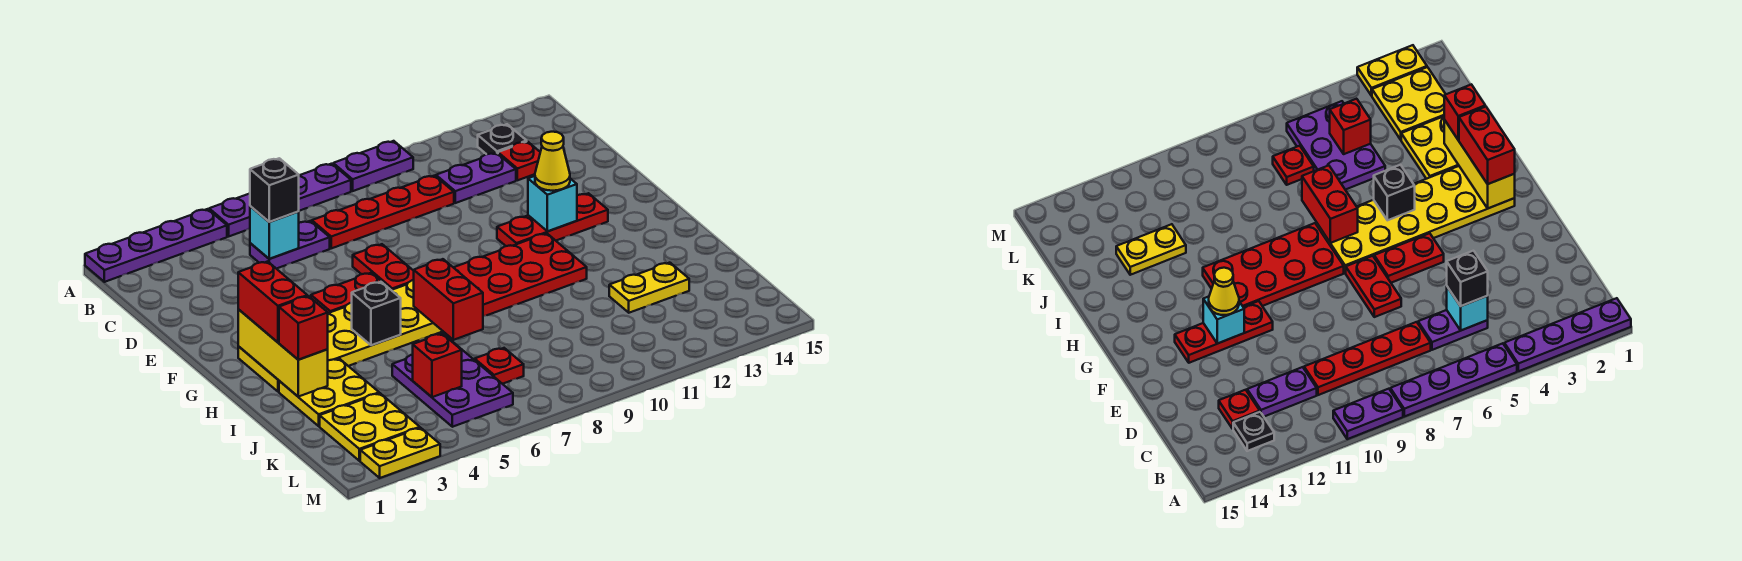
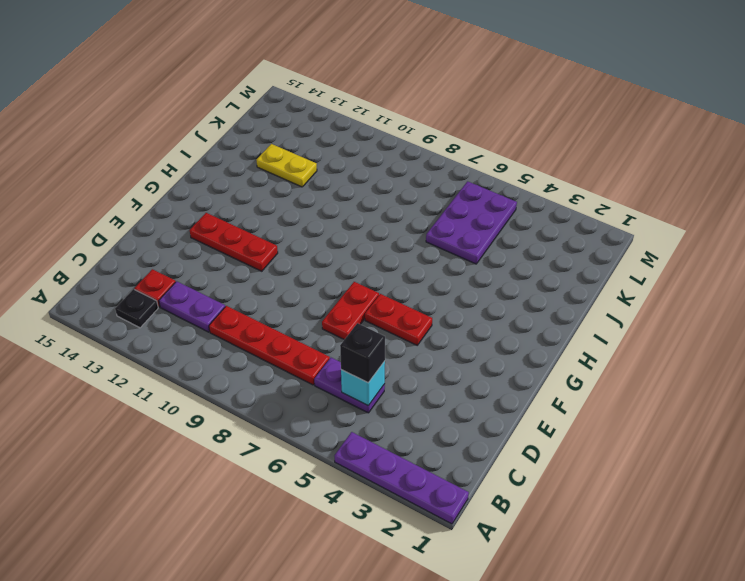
none -> purple plate A5:A8 level 1
none -> purple plate A9:A10 level 1
none -> yellow plate G2:H7 level 1

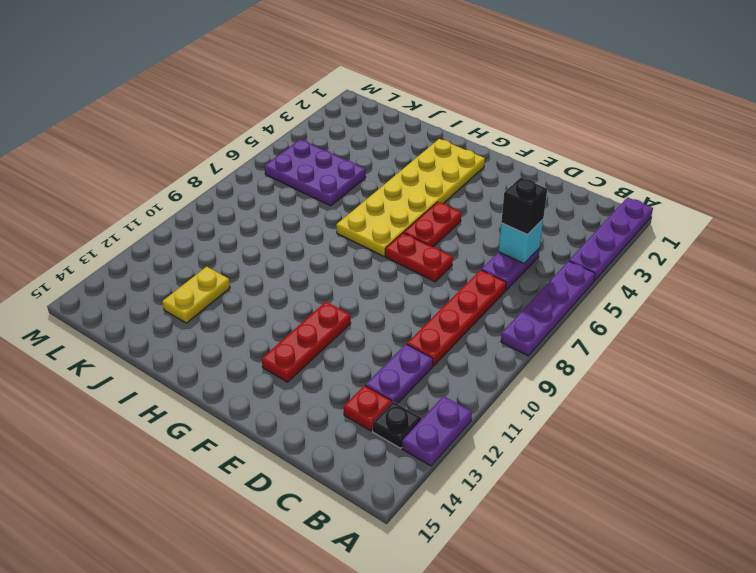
purple plate A12:A13 level 1 -> purple plate A9:A10 level 1
none -> red plate G8:H11 level 1
none -> yellow plate I2:J3 level 1
none -> yellow plate K2:L3 level 1

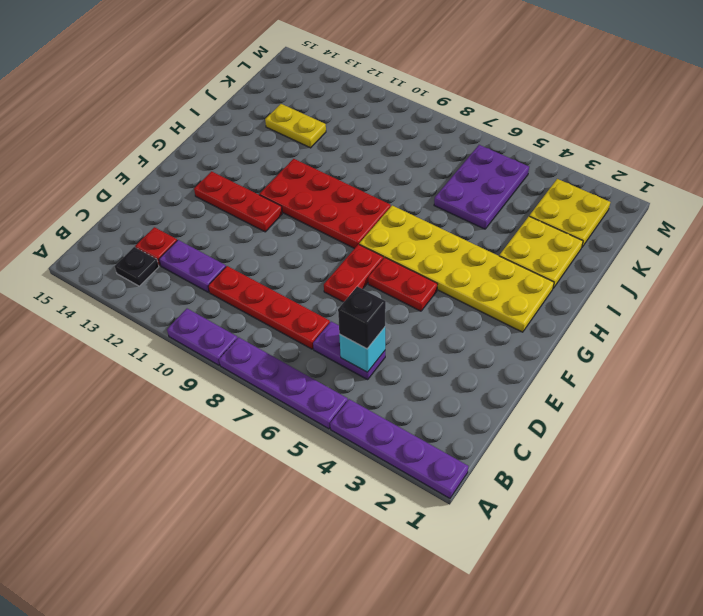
none -> red plate K7 level 1
none -> yellow plate M2:M3 level 1
none -> cyan brick F12 level 2

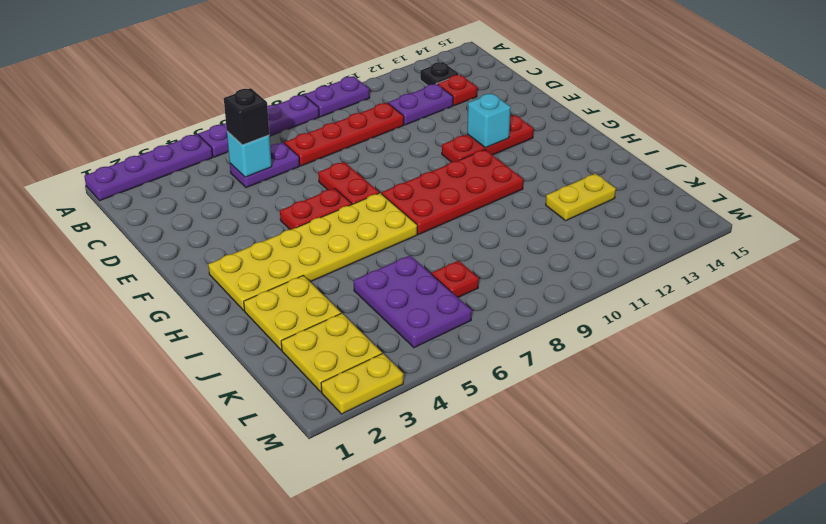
none -> yellow brick G2:I2 level 2
none -> black brick H5 level 2
none -> red brick H7:I7 level 2

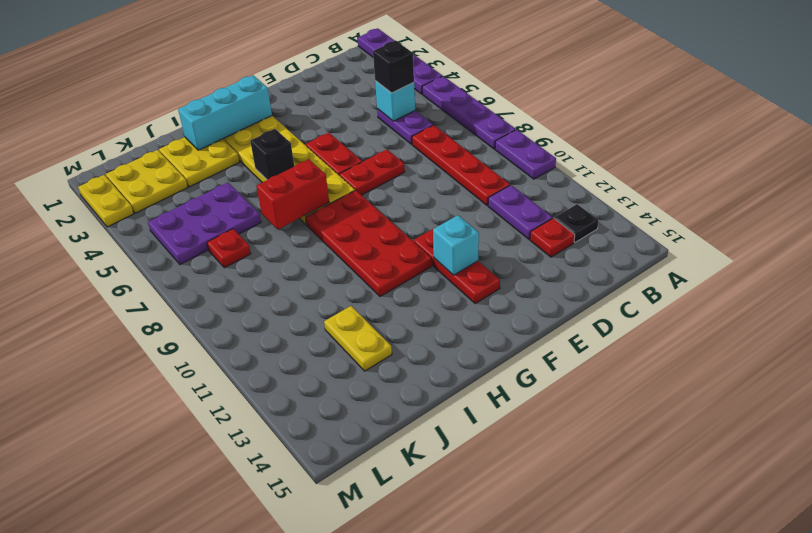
cyan brick G2:I2 level 2 -> yellow brick G2:I2 level 2
none -> red brick K5 level 2
none -> yellow cone F12 level 3
none -> red brick G2:H2 level 3

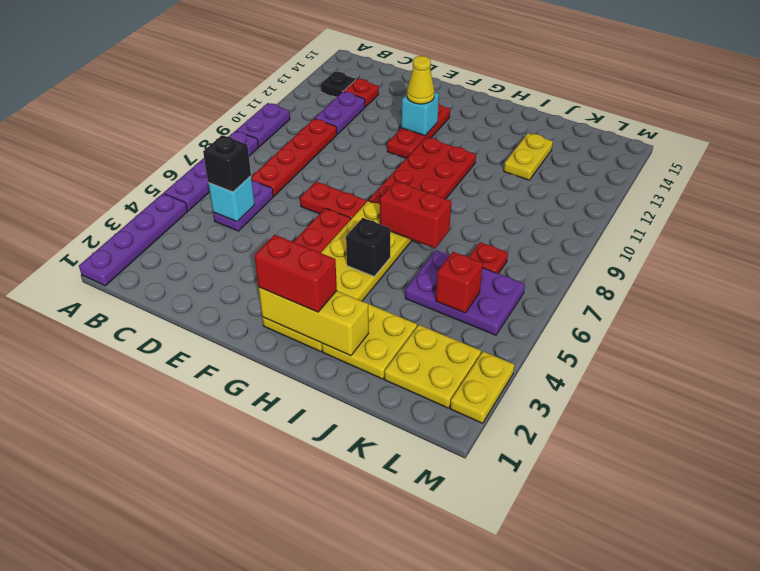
none -> red brick I2 level 3

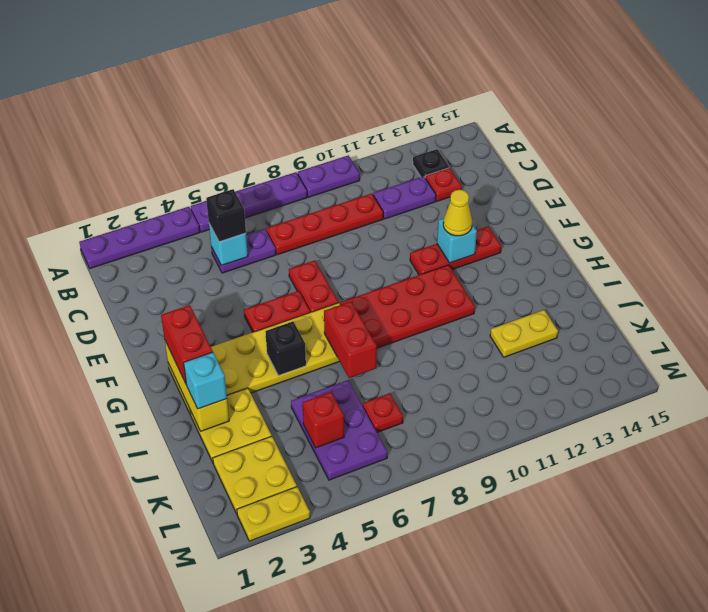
cyan brick I2 level 3 -> red brick I2 level 3

